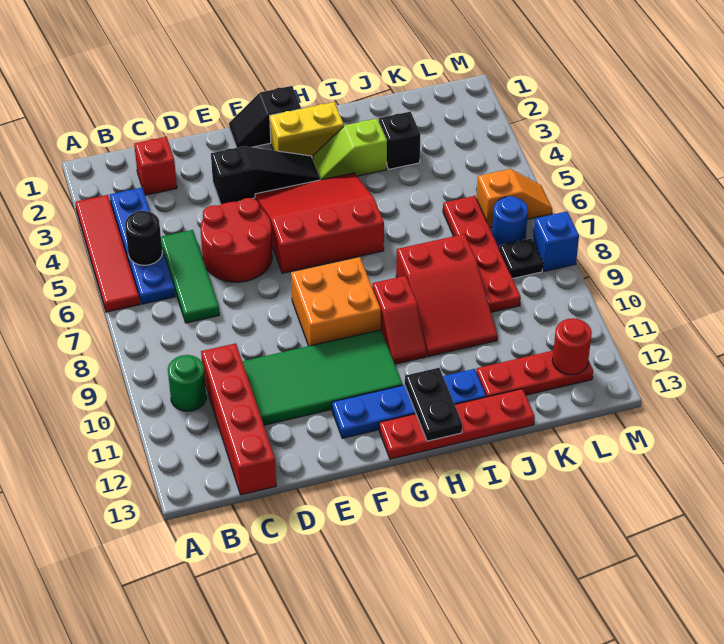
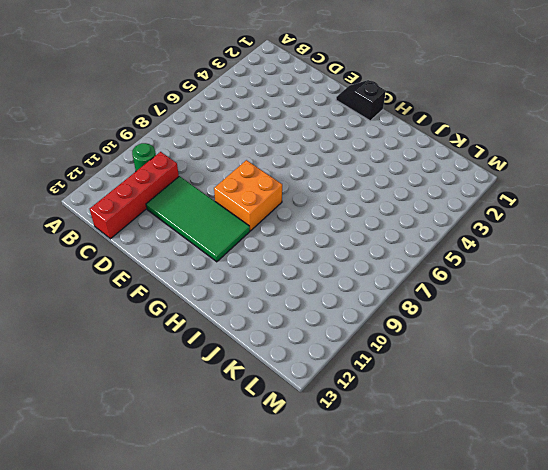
none -> red tile A3:A6 level 1
none -> blue plate B3:B6 level 1
none -> red brick C2 level 1

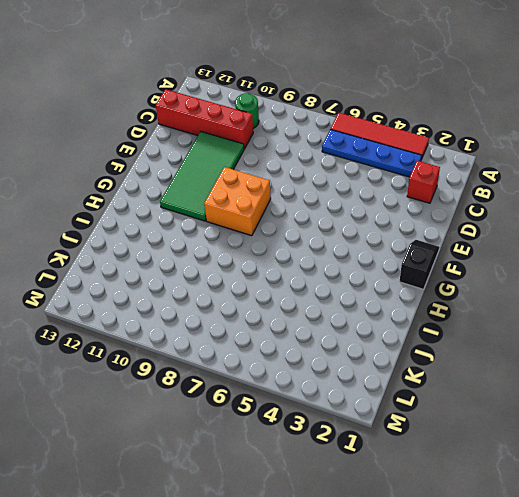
none -> green tile C5:C7 level 1
none -> red round brick D5:E6 level 1
none -> black slope E3:G3 level 1 top E

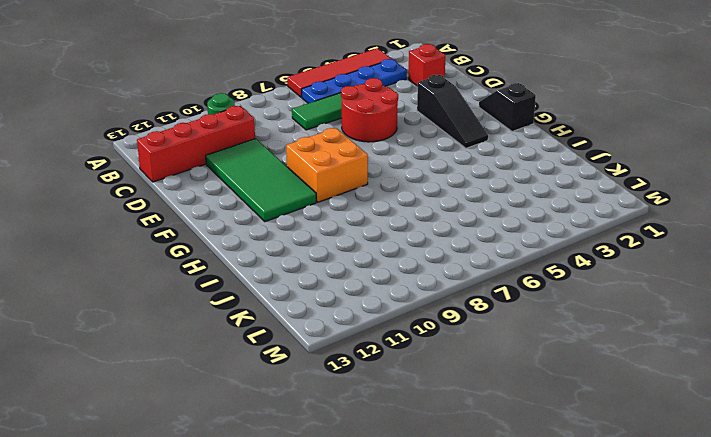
none -> red slope F4:H6 level 1 top 6
none -> blue plate F12:I12 level 1
none -> yellow brick G2:H2 level 1

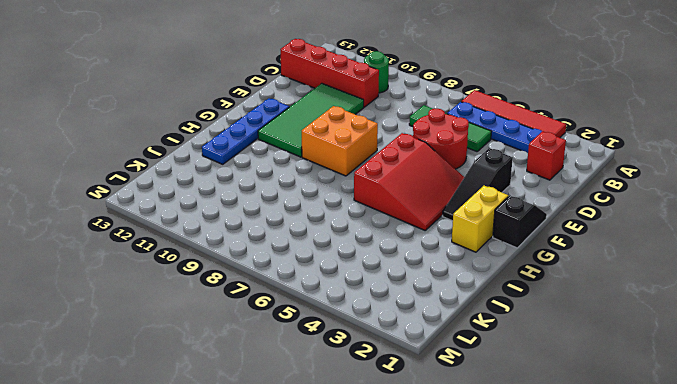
none -> red plate G13:J13 level 1
none -> lime slope H3:I3 level 1 top I
none -> red slope H9:H10 level 1 top 9

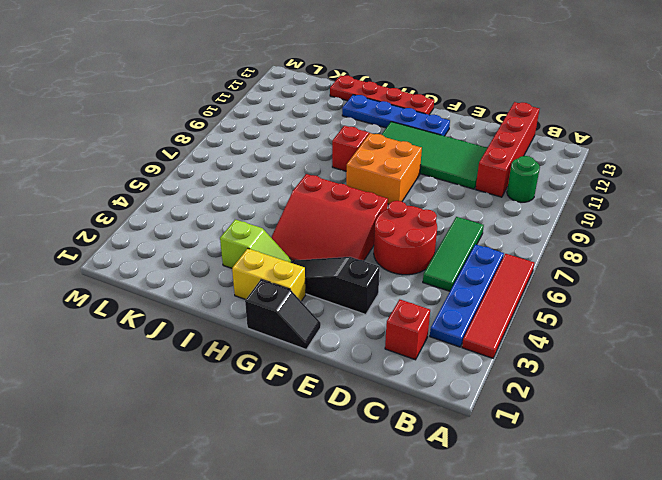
none -> red slope I8:J10 level 1 top 8
none -> black brick J3 level 1
none -> red plate J12:L12 level 1

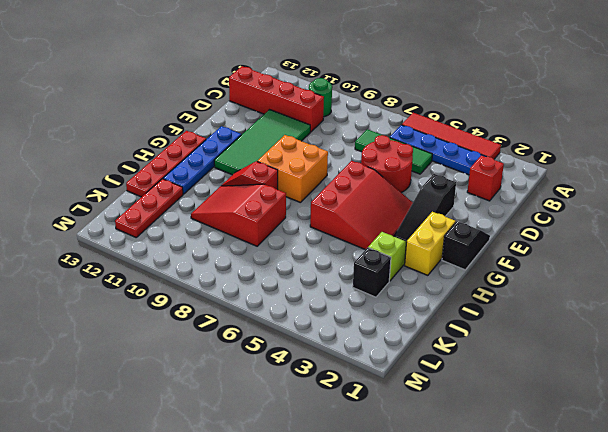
none -> red plate K6:K9 level 1
none -> orange slope L6:M6 level 1 top L
none -> blue round brick L7 level 1

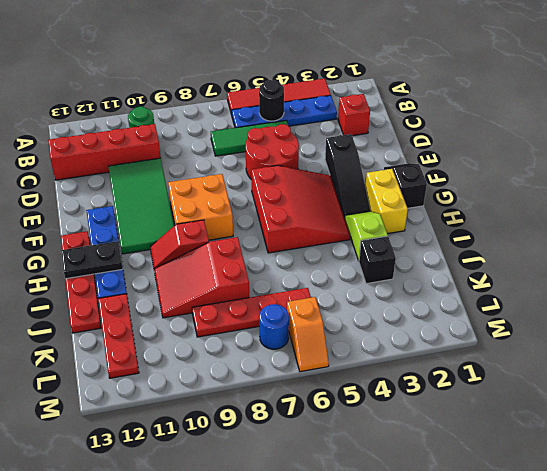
none -> black plate L8 level 1
none -> blue brick M8 level 1
none -> red round brick L12 level 2

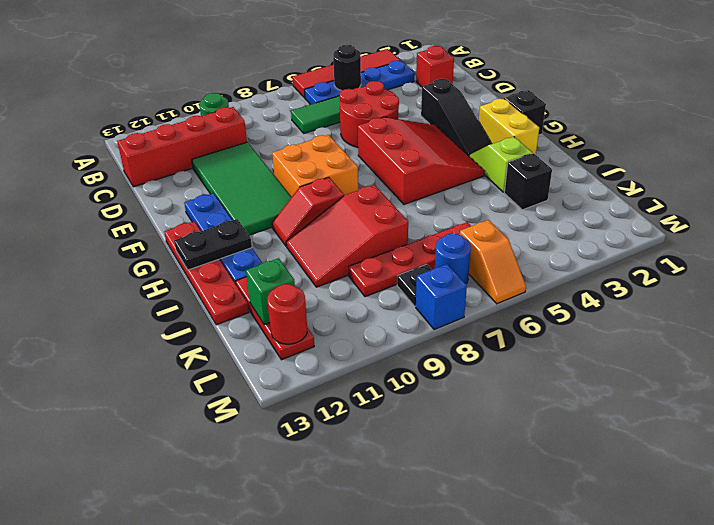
green brick K12 level 2 -> none

